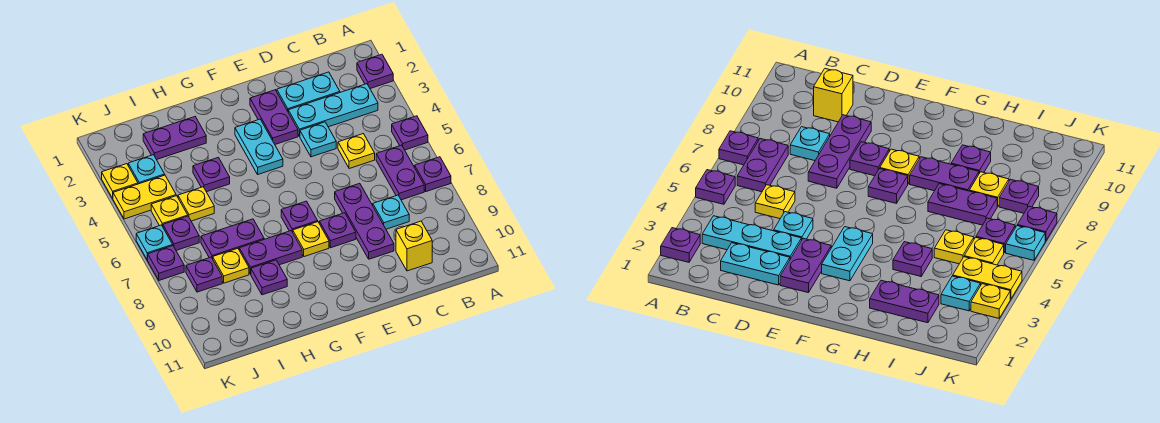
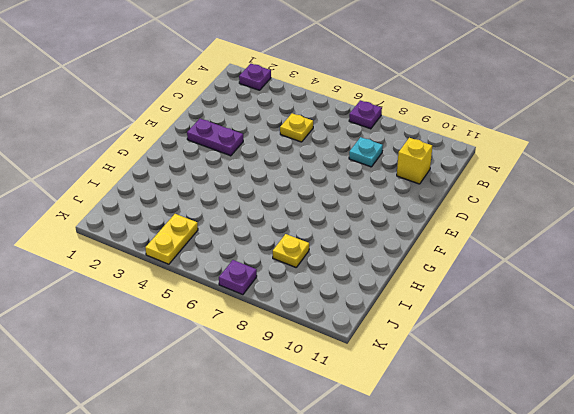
none -> purple plate A5 level 1
none -> cyan plate B3:D3 level 1
none -> purple plate B6:B7 level 1
none -> cyan plate C2:D2 level 1

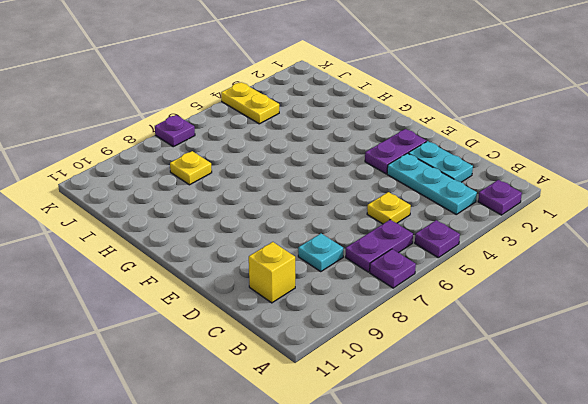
none -> cyan plate D4 level 1
none -> purple plate D7:D9 level 1
none -> purple plate E8 level 1
none -> cyan plate F3:F4 level 1

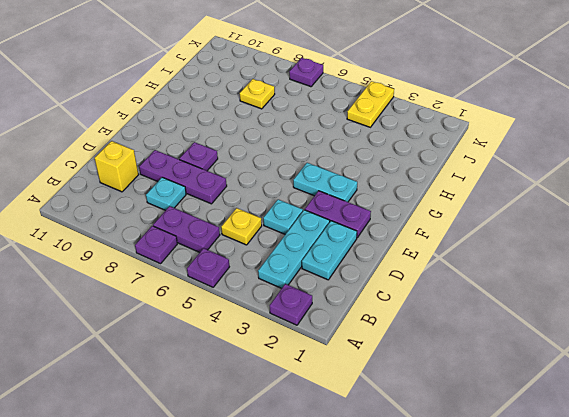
none -> purple plate F7 level 1
none -> yellow plate F8 level 1
none -> purple plate G8:H8 level 1
none -> purple plate H2:I2 level 1

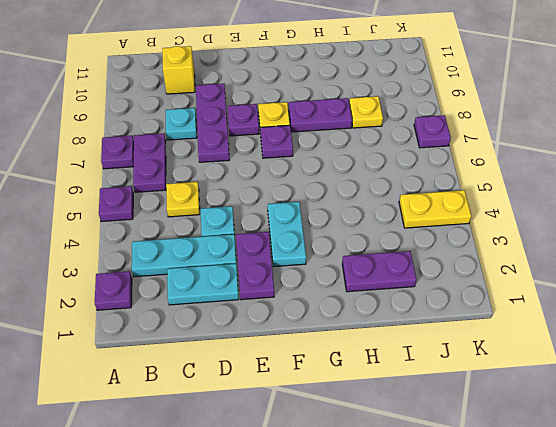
none -> purple plate H4 level 1
none -> purple plate H7:I7 level 1
none -> purple plate H9 level 1
none -> yellow plate I5 level 1

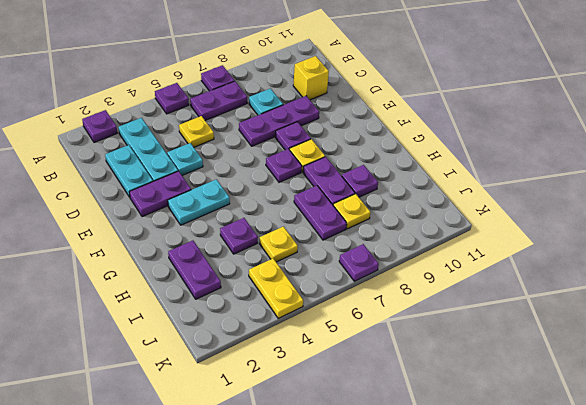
none -> cyan plate J3 level 1
none -> yellow plate J5 level 1
none -> purple plate J6 level 1
none -> purple plate J8 level 1

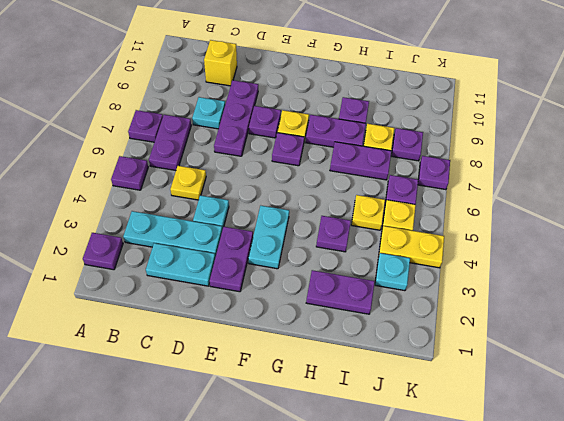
none -> yellow plate K3 level 1
none -> cyan plate K6 level 1

